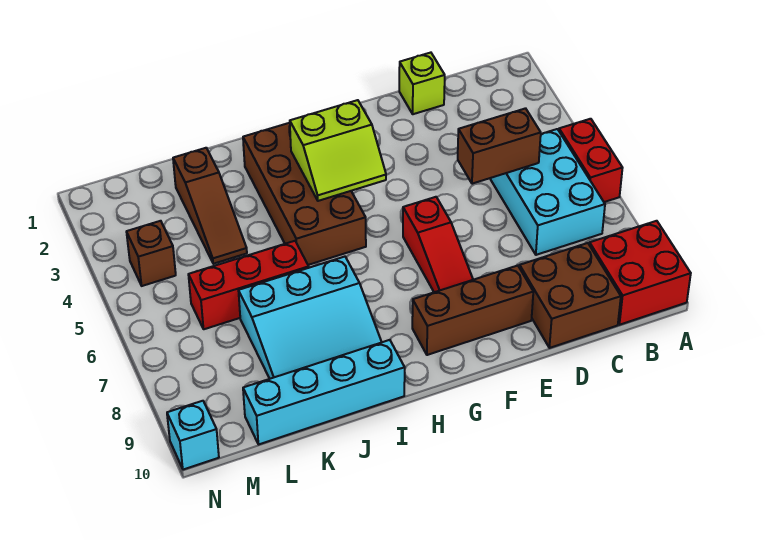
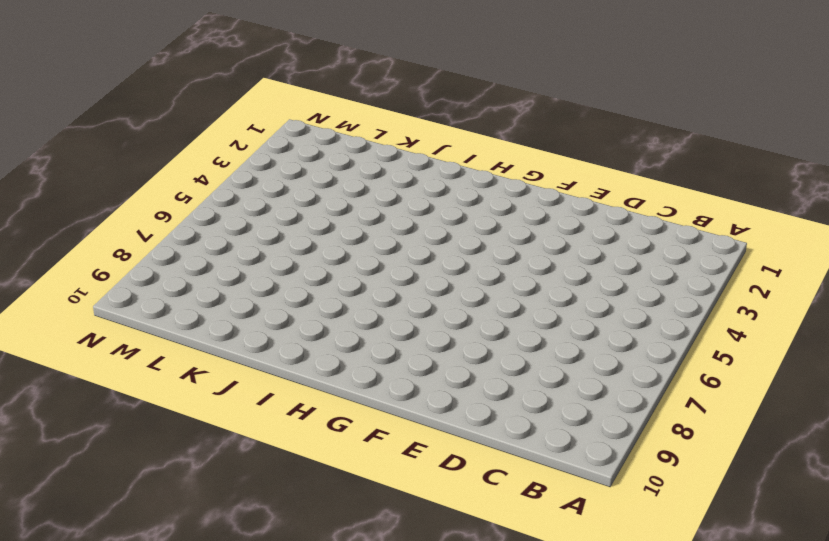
none -> red brick A5:A6 level 1
none -> red brick A9:B10 level 1
none -> cyan brick B5:C7 level 1

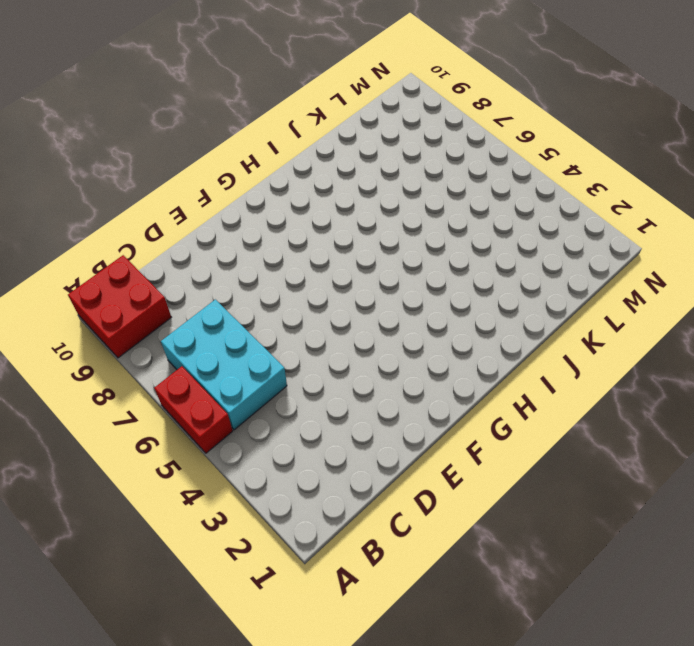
none -> brown brick C9:D10 level 1
none -> lime brick D1 level 1
none -> brown brick E9:G9 level 1

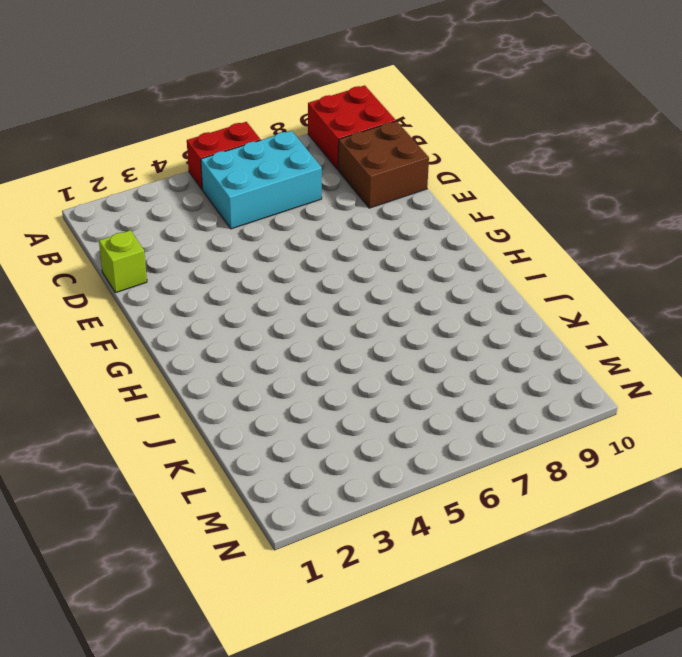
none -> brown brick E9:G9 level 1
none -> red slope F6:F8 level 1 top 6
none -> brown brick H2:I5 level 1

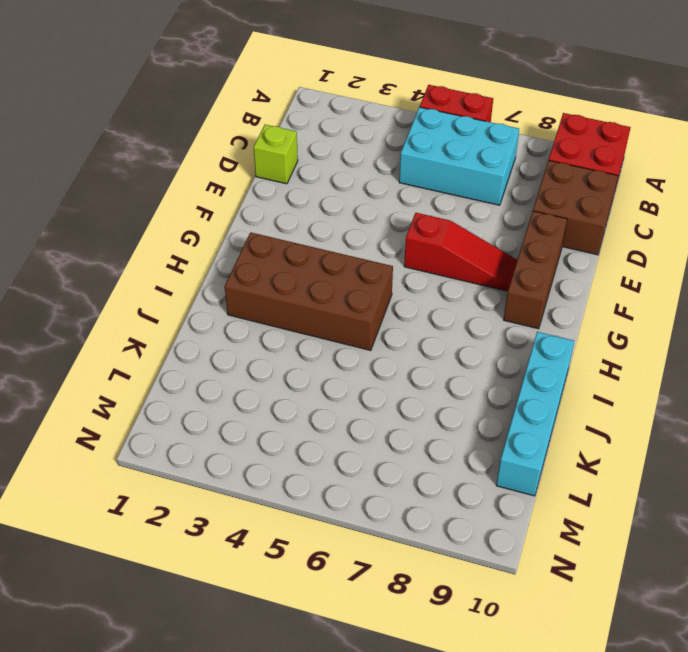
none -> cyan slope I7:K9 level 1 top 7
none -> red brick J6:L6 level 1
none -> brown slope K2:K4 level 1 top 2

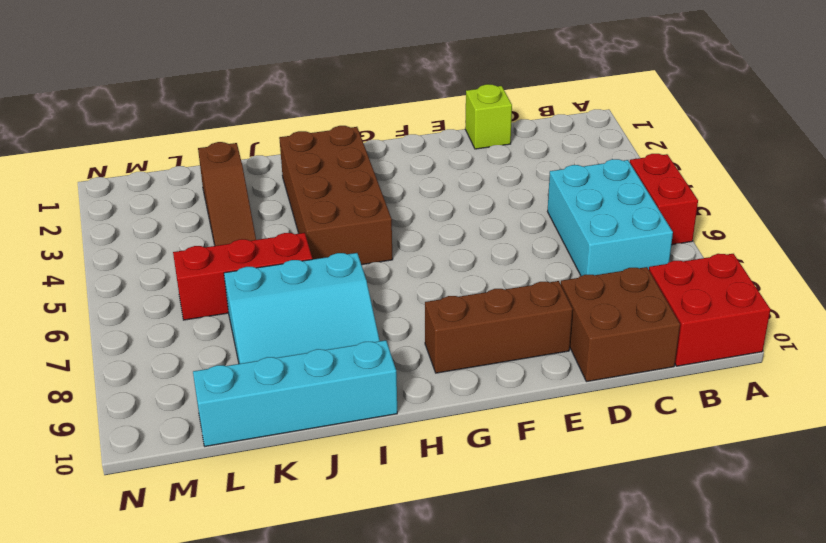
none -> red slope F6:F8 level 1 top 6
none -> brown brick M4 level 1
none -> cyan brick N10 level 1

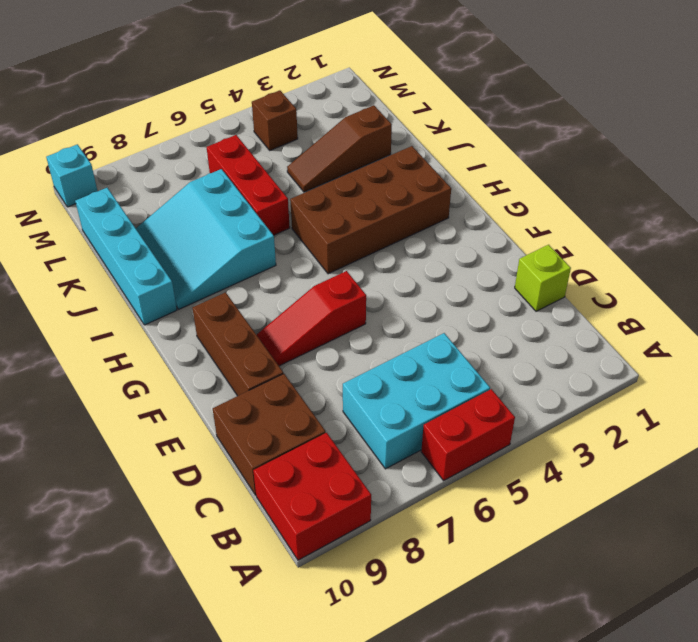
none -> brown brick C5:D5 level 2
none -> lime slope G3:H4 level 2 top 3

